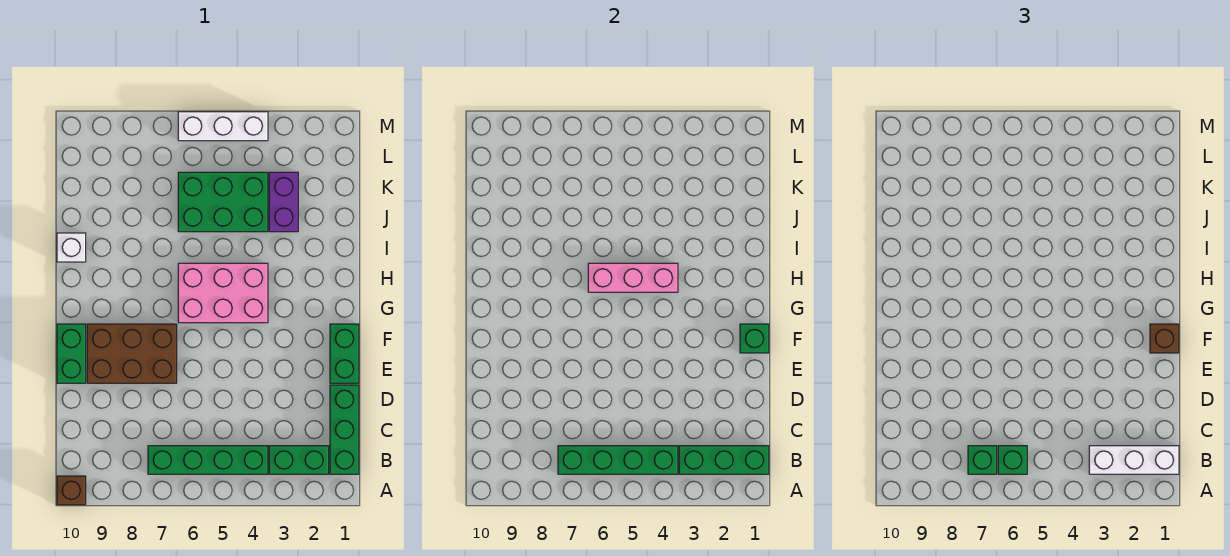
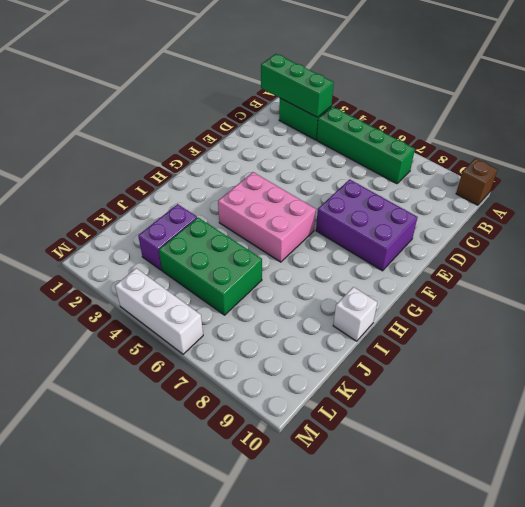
purple brick E7:F9 level 1 -> brown brick E7:F9 level 1
none -> green brick B1:D1 level 1
none -> green brick E1:F1 level 1
none -> green brick E10:F10 level 1

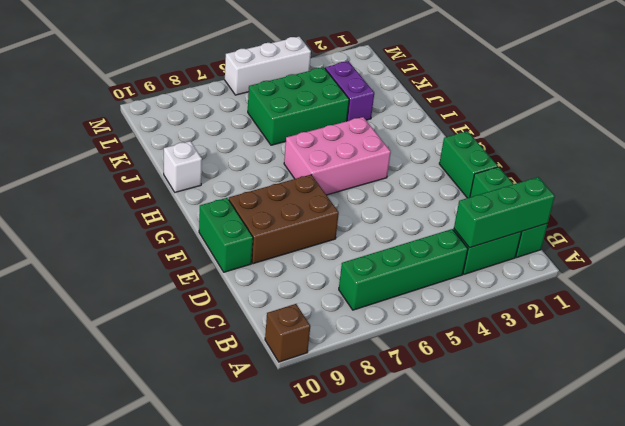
none -> green brick B4:B7 level 2
none -> green brick F1 level 2
none -> pink brick H4:H6 level 2

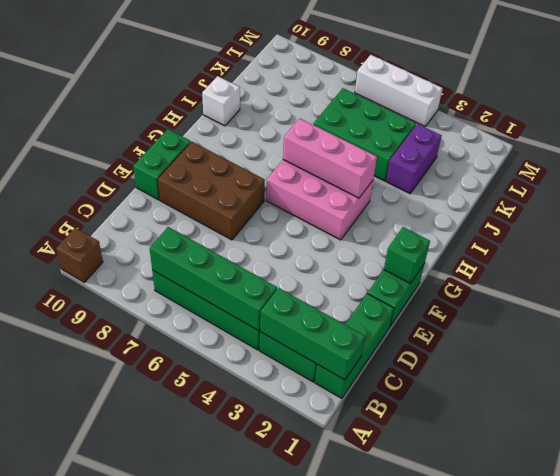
none -> white brick B1:B3 level 3
none -> green brick B6 level 3
none -> green brick B7 level 3

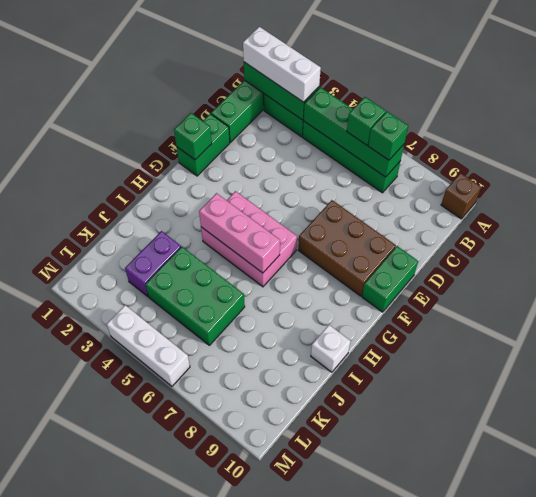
none -> brown brick F1 level 3

